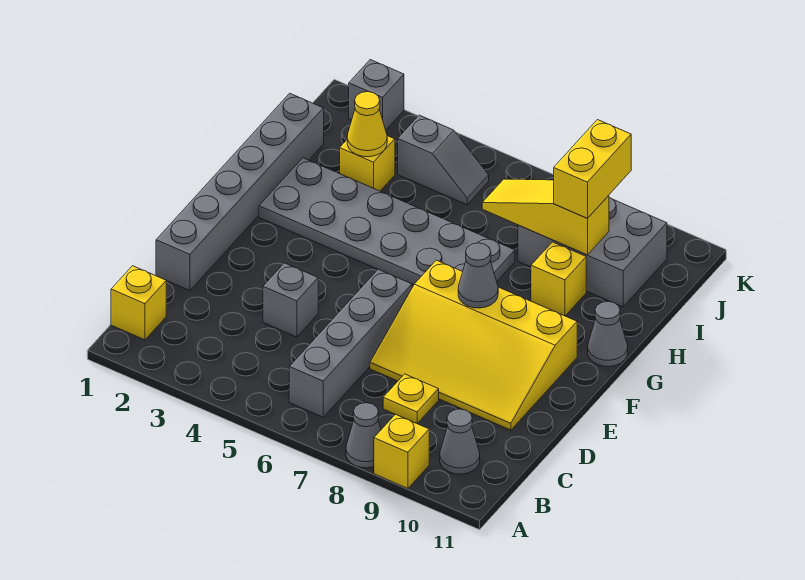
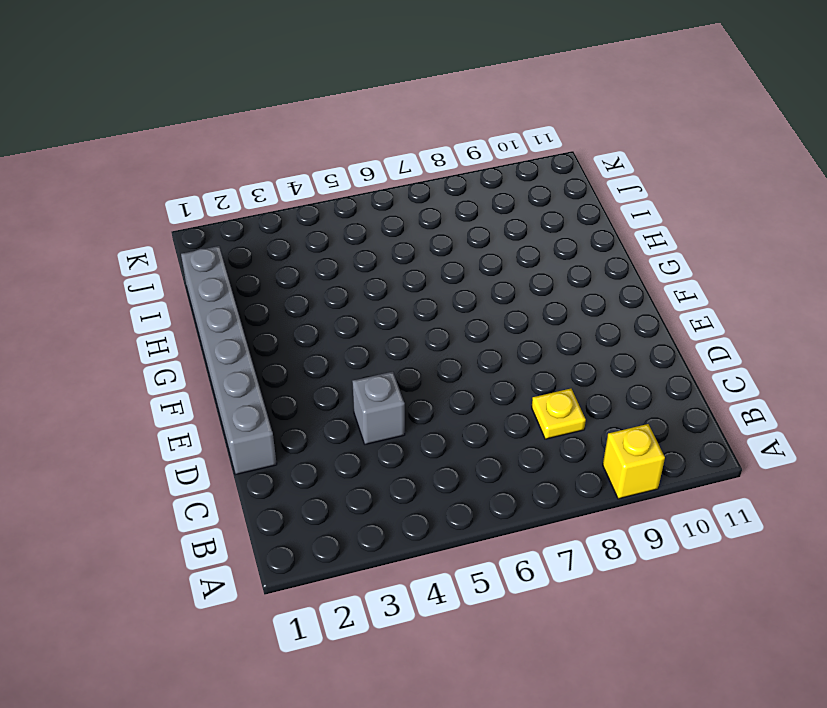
none -> grey cone A8 level 1
none -> yellow brick B1 level 1
none -> grey brick B6:E6 level 1

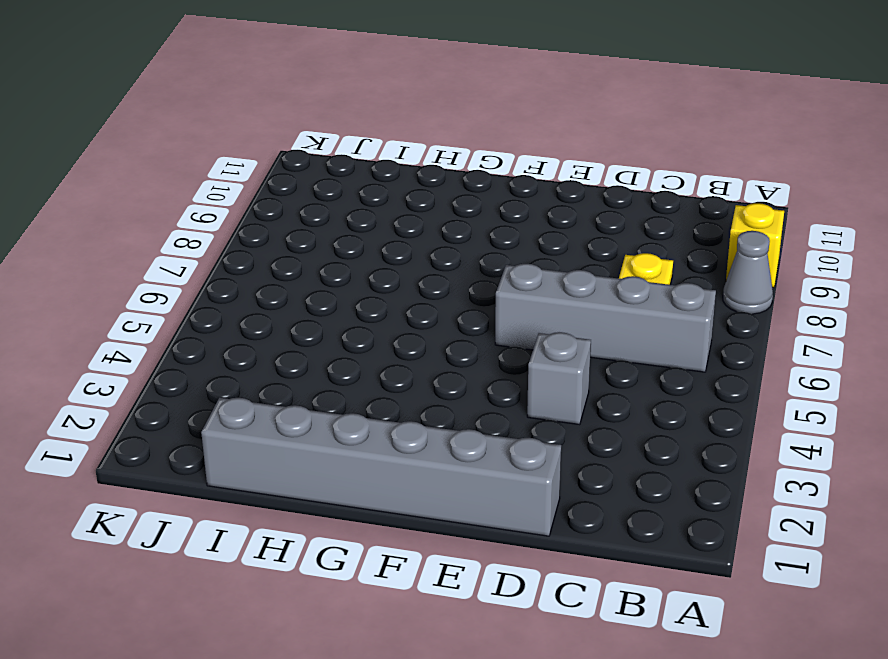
none -> yellow brick B1 level 1
none -> grey cone B10 level 1
none -> yellow slope D7:F10 level 1 top F

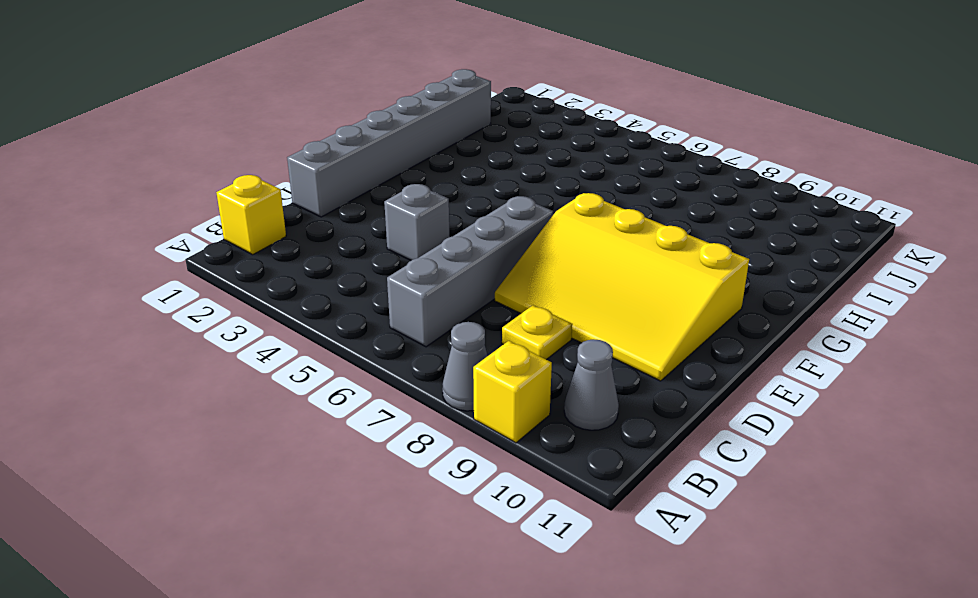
none -> grey plate G2:H7 level 1
none -> grey cone G11 level 1
none -> yellow brick H9 level 1

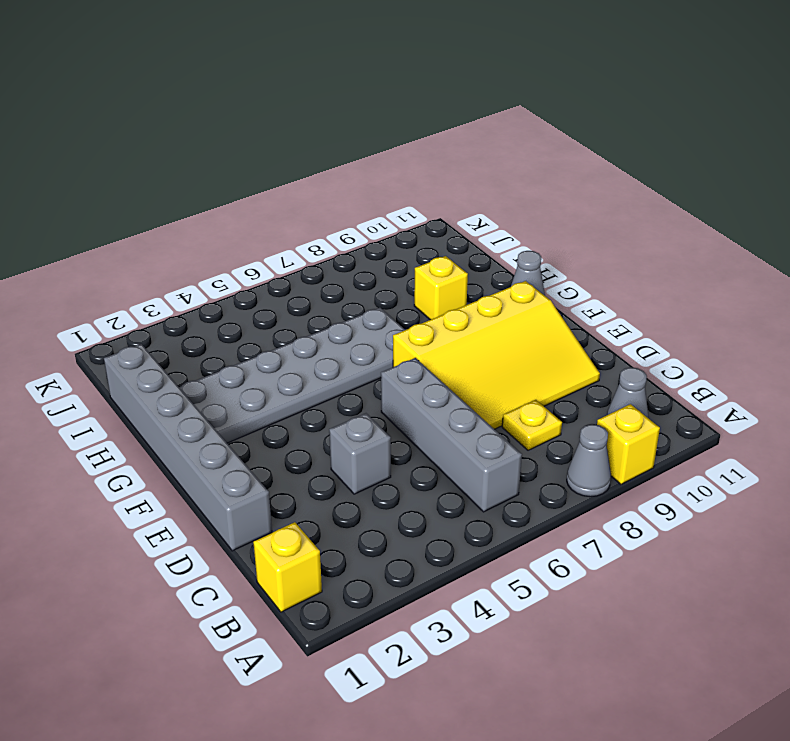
none -> yellow brick I3 level 1
none -> grey brick I8:J10 level 1
none -> grey slope J4:J5 level 1 top 4

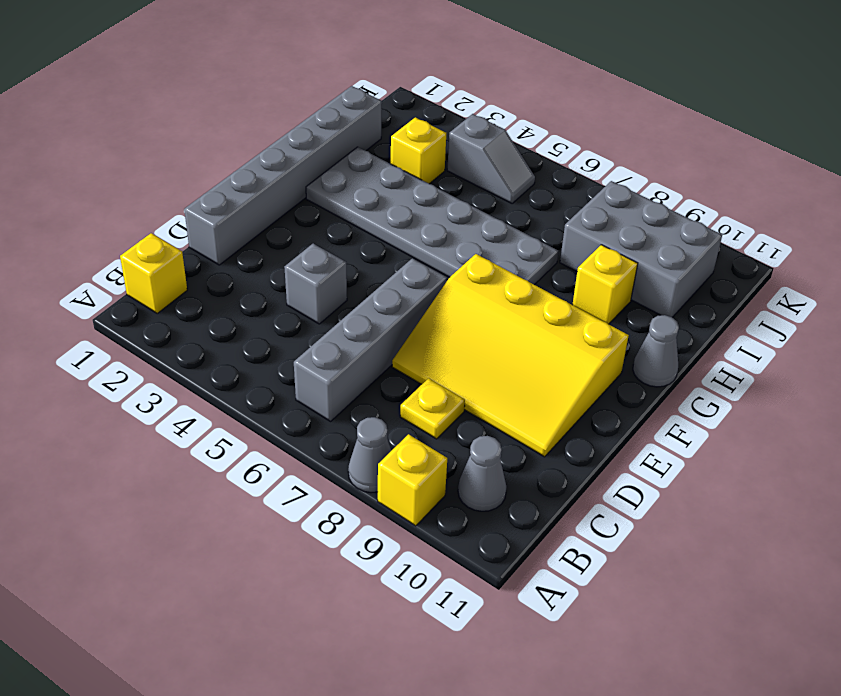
none -> grey brick K2 level 1
none -> grey cone F8 level 2
none -> yellow cone I3 level 2

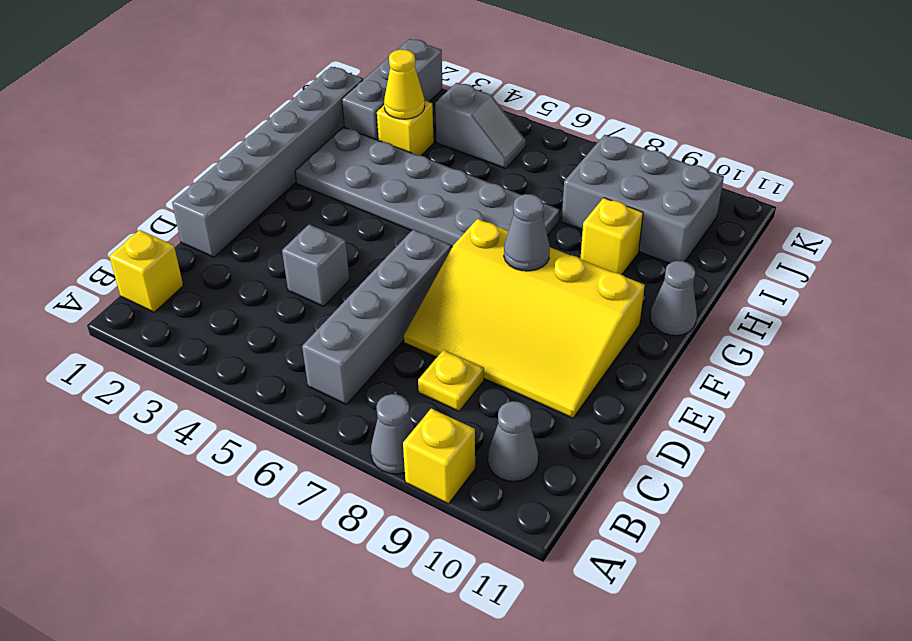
grey brick I2:K2 level 1 -> grey brick K2 level 1
none -> yellow slope I7:I9 level 2 top 9
none -> yellow brick I9:J9 level 3

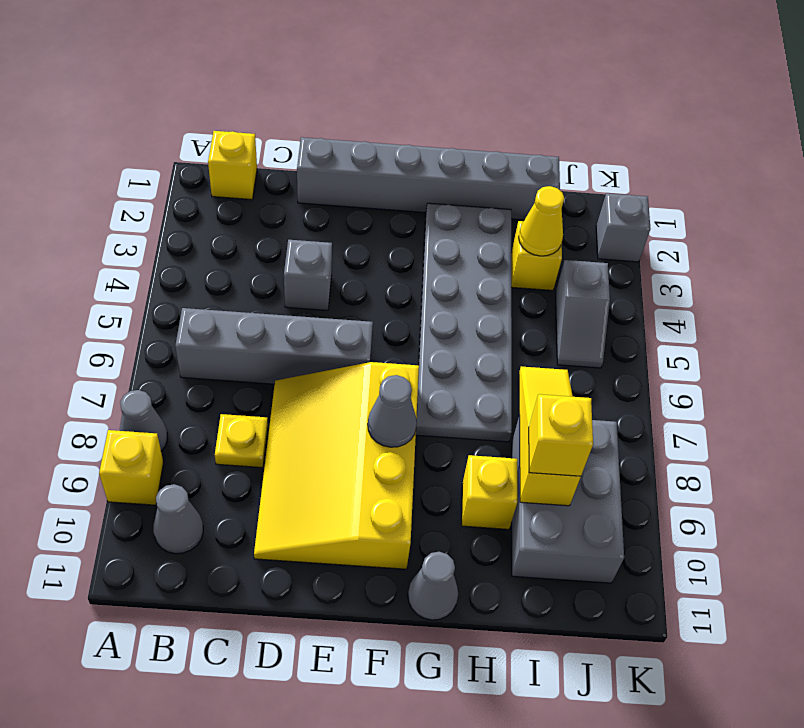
yellow brick I9 level 3 -> yellow brick I9:J9 level 3

